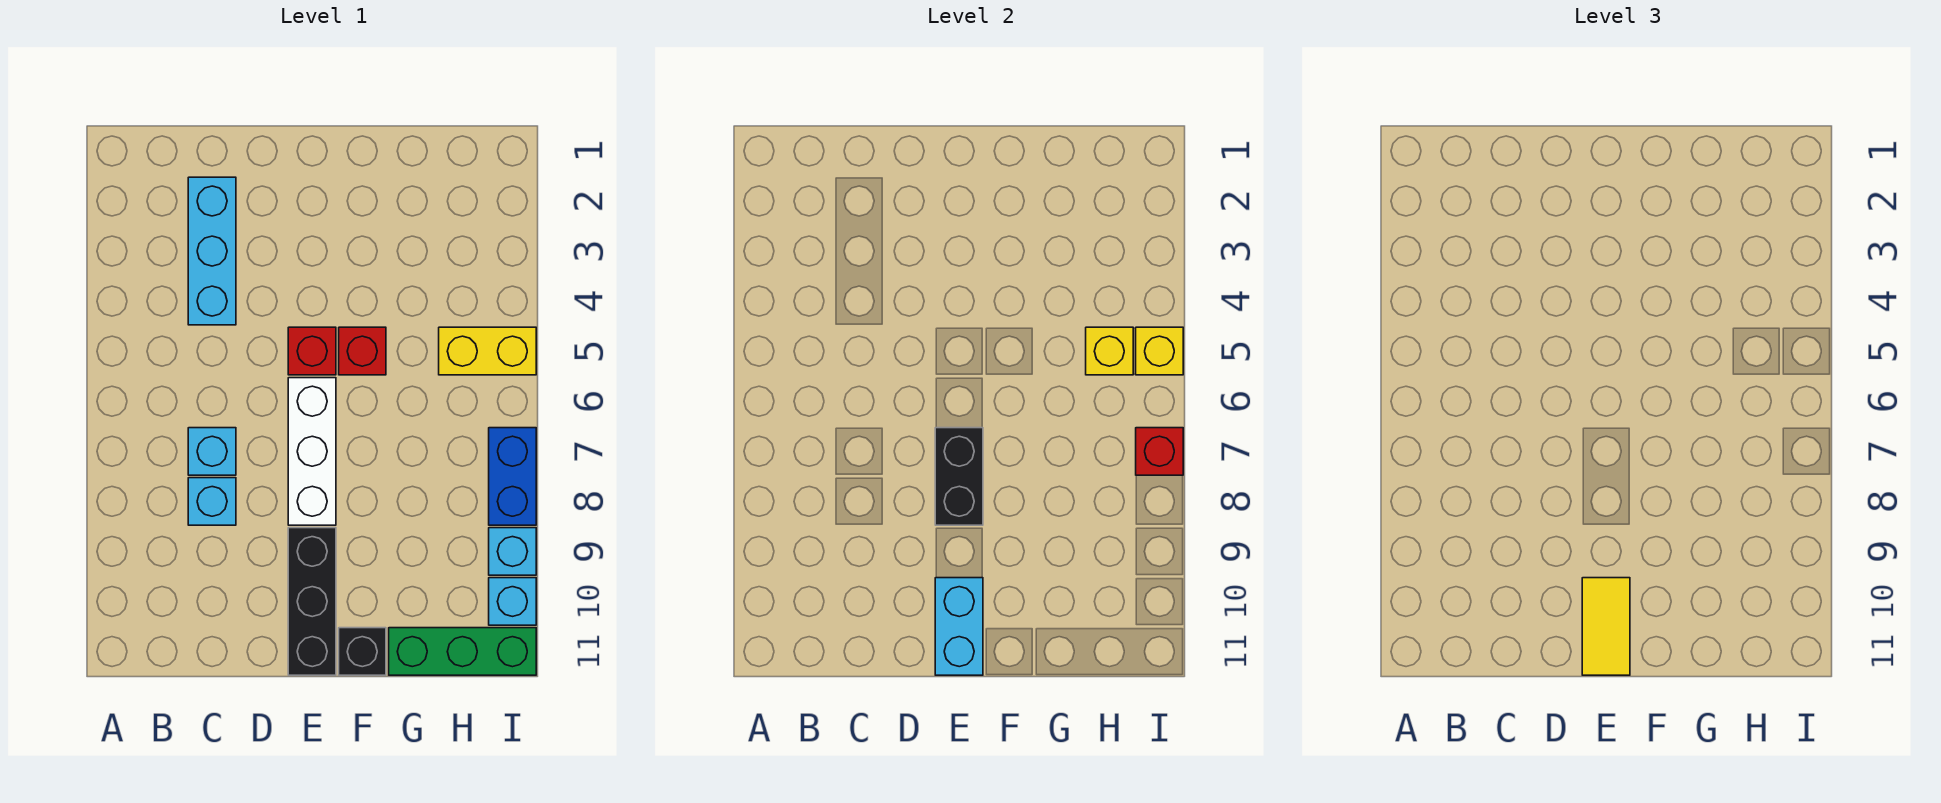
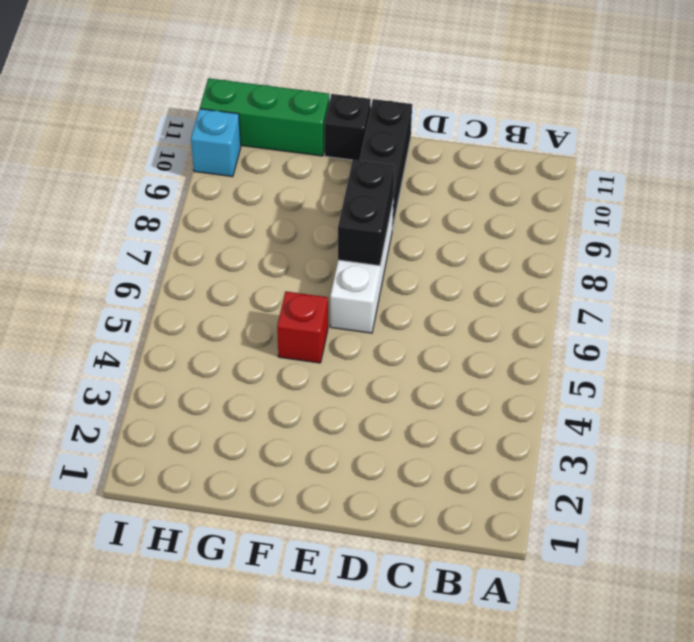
none -> cyan brick C2:C4 level 1
none -> cyan brick C7 level 1
none -> cyan brick C8 level 1

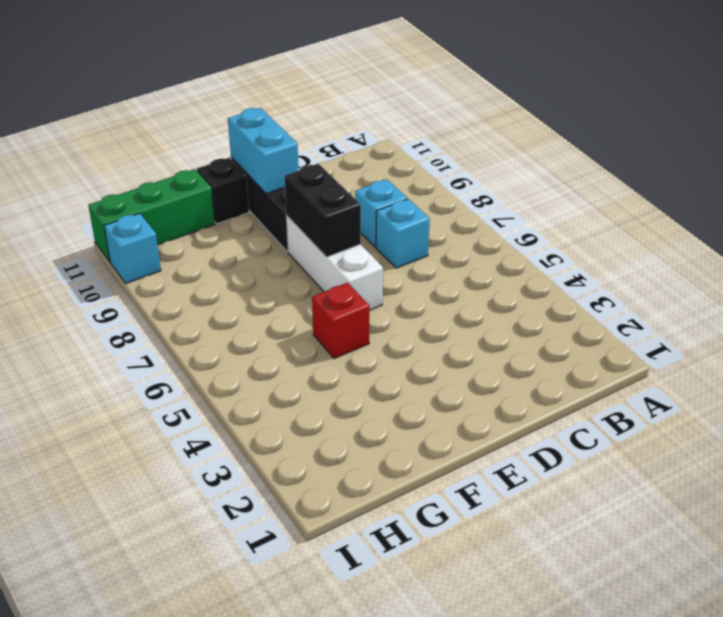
none -> cyan brick C2:C4 level 1
none -> red brick E5 level 1
none -> yellow brick H5:I5 level 1

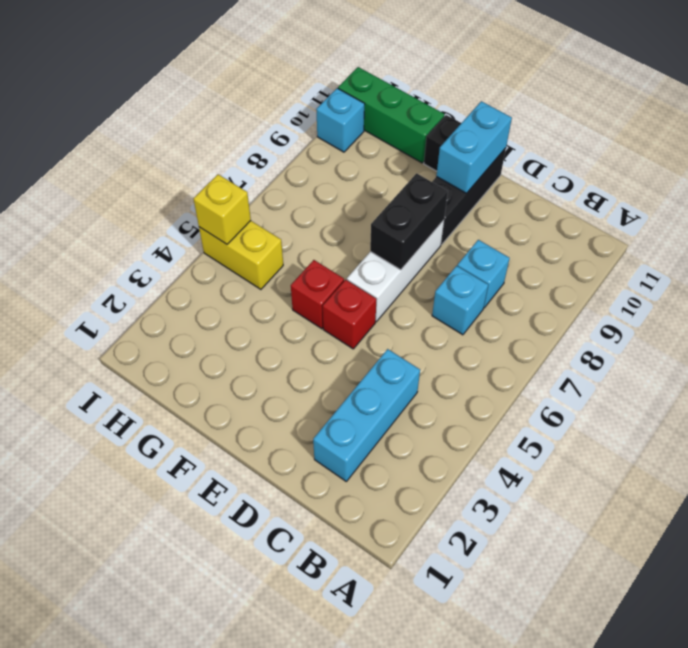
none -> blue brick I7:I8 level 1
none -> cyan brick I9 level 1
none -> yellow brick H5 level 2

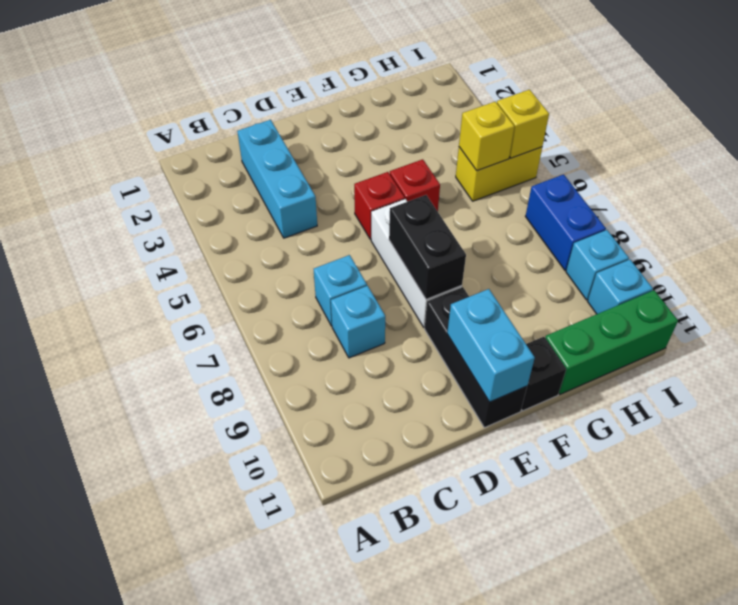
none -> red brick I7 level 2
none -> yellow tile E10:E11 level 3

